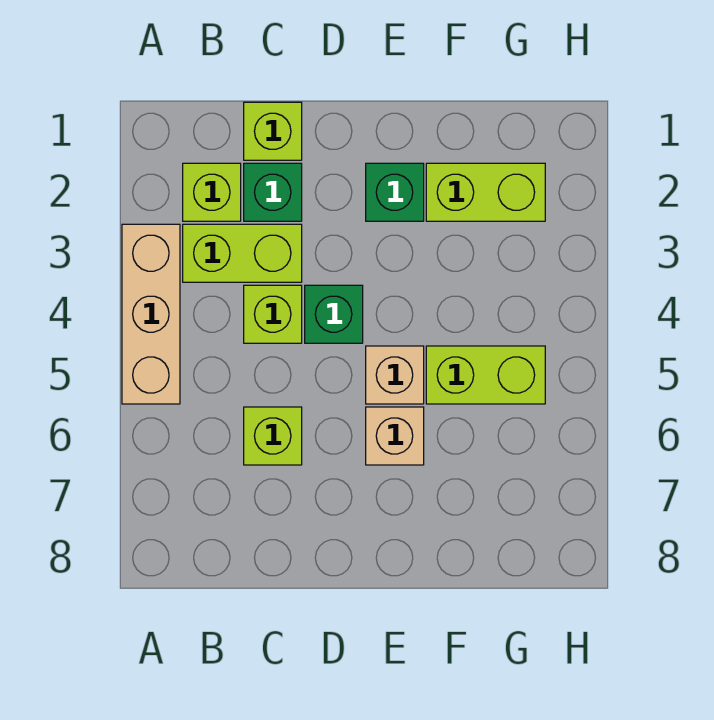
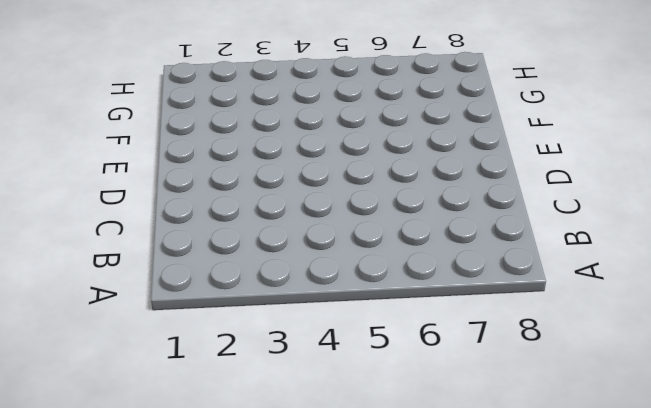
none -> tan brick A3:A5 level 1
none -> lime brick B2 level 1
none -> lime brick B3:C3 level 1

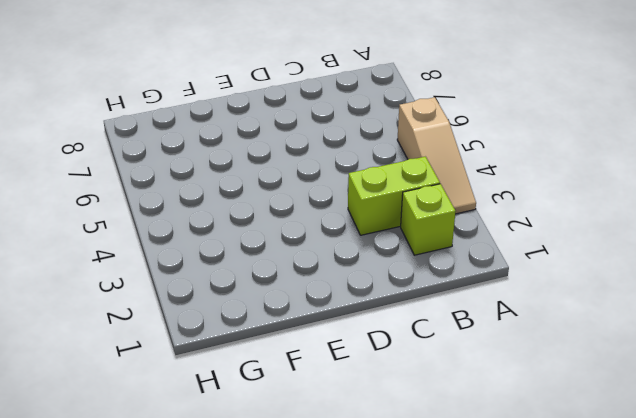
tan slope A3:A5 level 1 top 5 -> tan brick A3:A5 level 1
none -> lime brick C1 level 1
none -> green brick C2 level 1
none -> lime brick C4 level 1

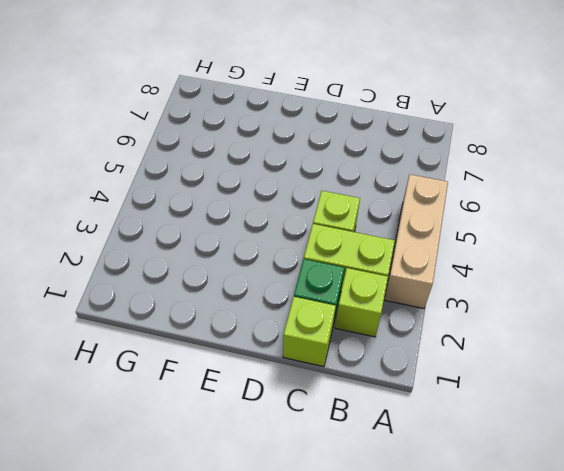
none -> lime brick C6 level 1
none -> green brick D4 level 1
none -> green brick E2 level 1

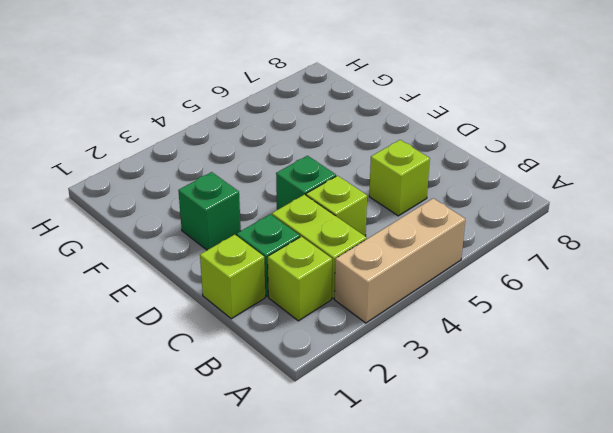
none -> tan brick E5 level 1
none -> tan brick E6 level 1
none -> lime brick F2:G2 level 1

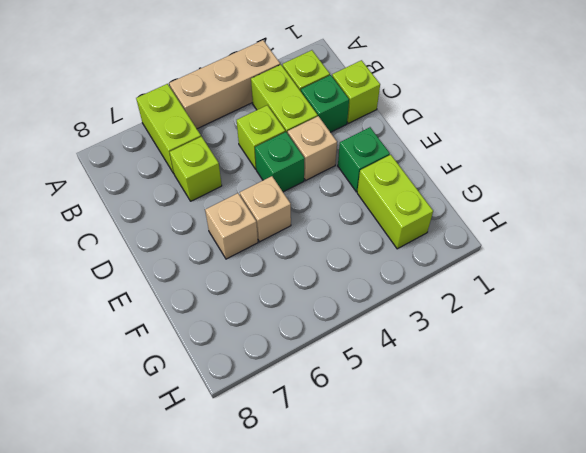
lime brick A6:B6 level 1 -> lime brick F5:G5 level 1
tan brick D3 level 1 -> none

